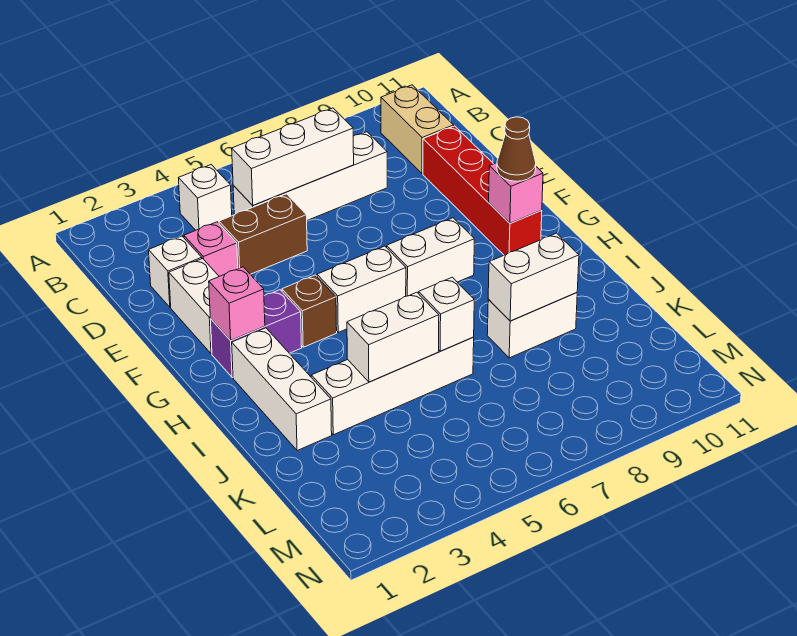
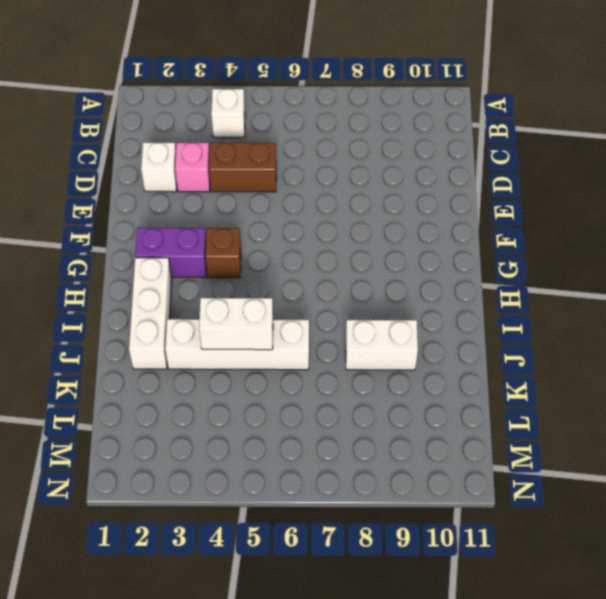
none -> tan brick B10:C10 level 1
none -> white brick C5:C8 level 1
none -> red brick D10:G10 level 1

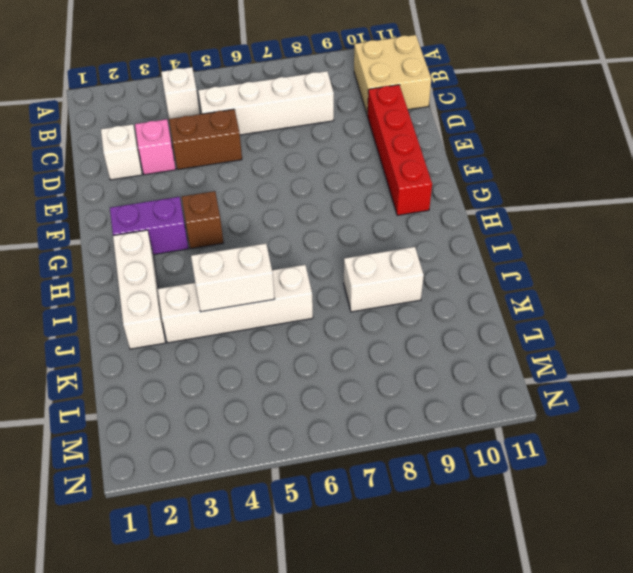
tan brick B10:C11 level 1 -> tan brick B10:C10 level 1
none -> white brick E2:F2 level 1
none -> white brick G5:G6 level 1
none -> white brick G7:G8 level 1

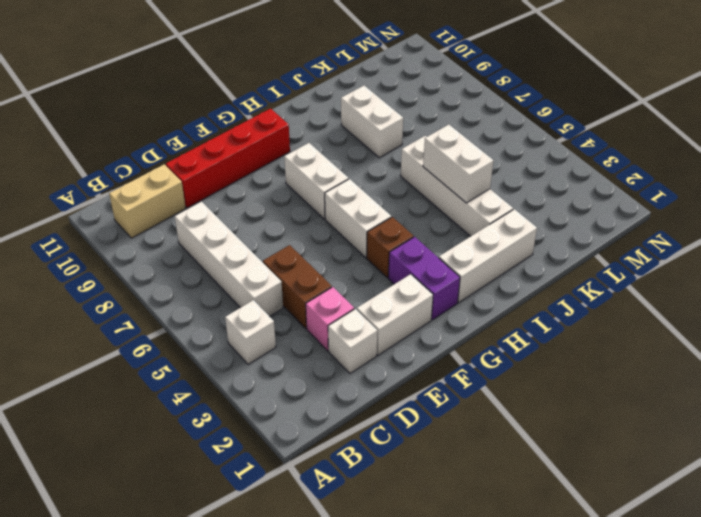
none -> white brick C5:C7 level 2
none -> pink brick G2 level 2
none -> pink brick G10 level 2

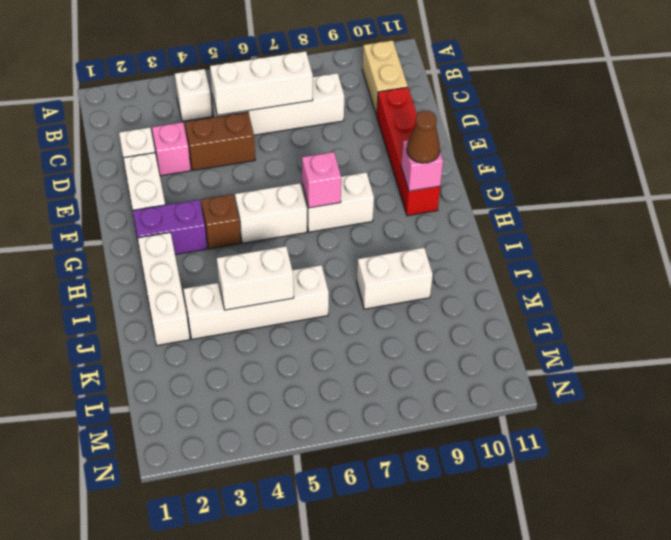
pink brick G7 level 2 -> pink brick G2 level 2
none -> white brick J6 level 2
none -> white brick J8:J9 level 2

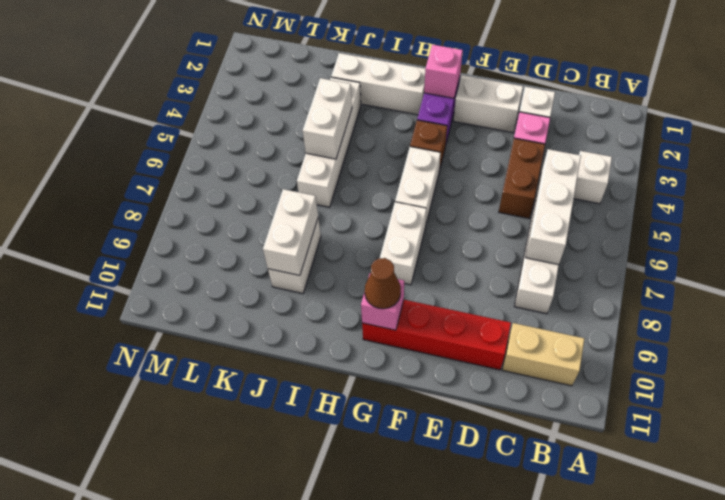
none -> white brick J6 level 2

